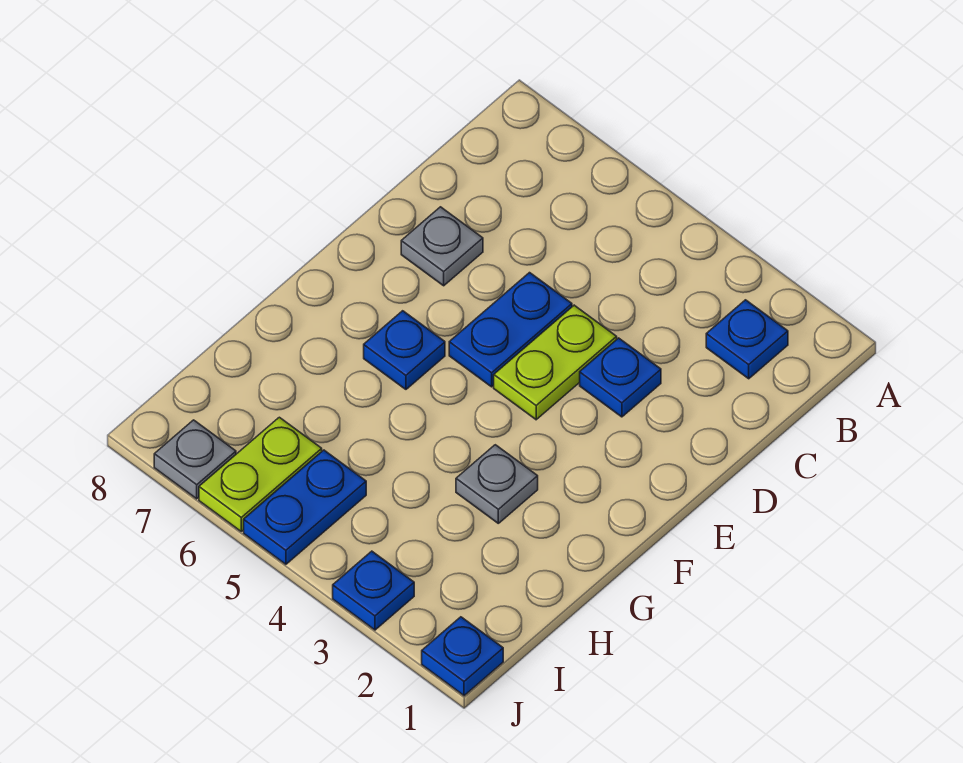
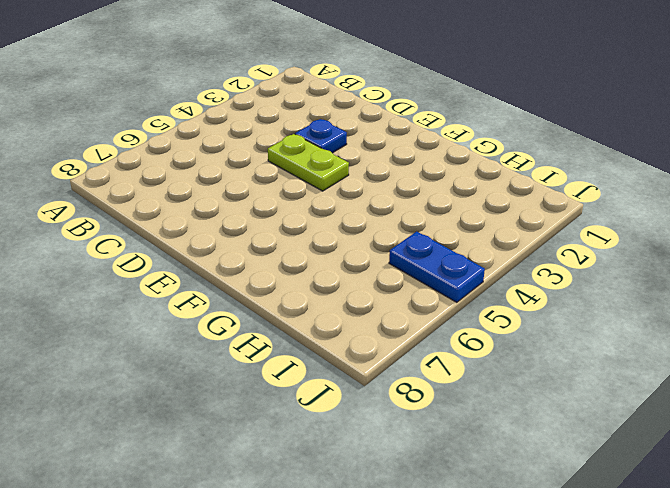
none -> blue plate B2 level 1
none -> blue plate D5:E5 level 1
none -> grey plate D7 level 1

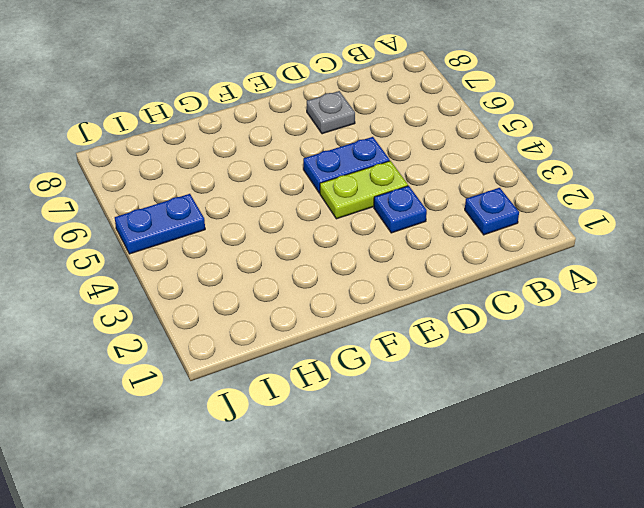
none -> blue plate F6 level 1
none -> grey plate G3 level 1
none -> lime plate I6:J6 level 1

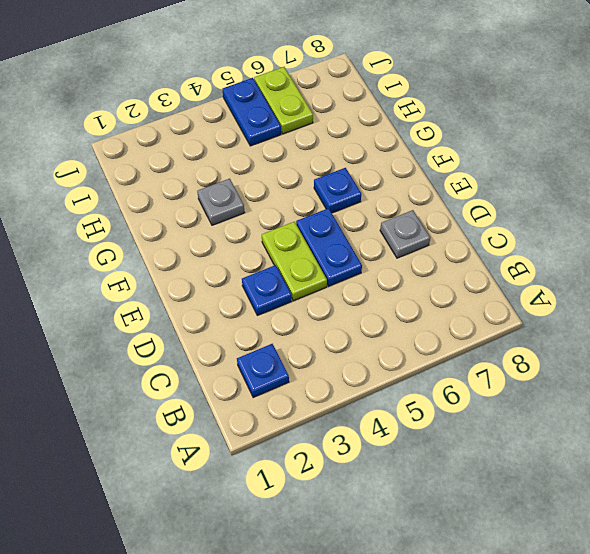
none -> blue plate J1 level 1
none -> blue plate J3 level 1
none -> grey plate J7 level 1

